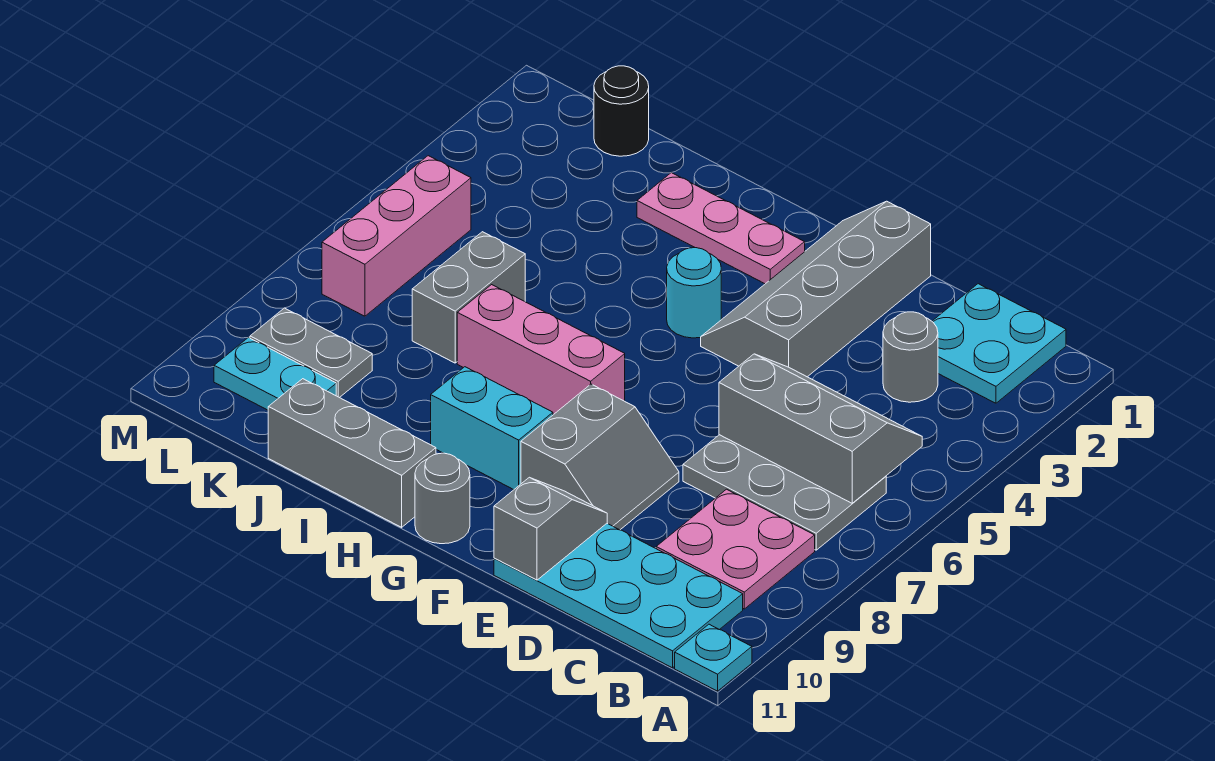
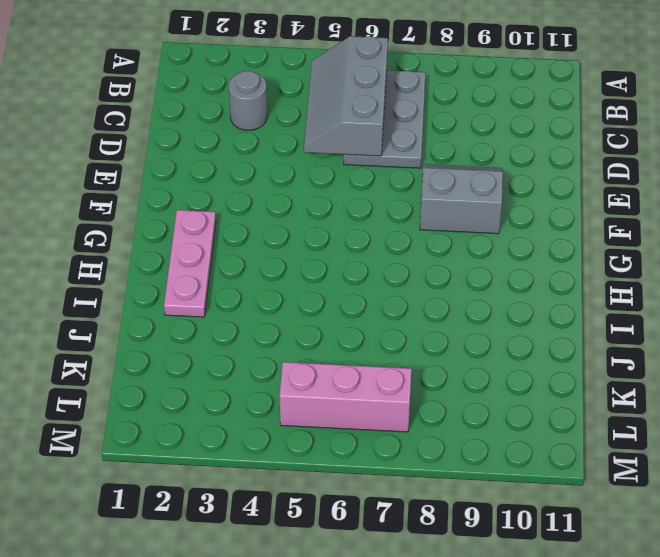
none -> cyan plate A11 level 1
none -> cyan plate B1:C2 level 1
none -> pink plate B8:C9 level 1

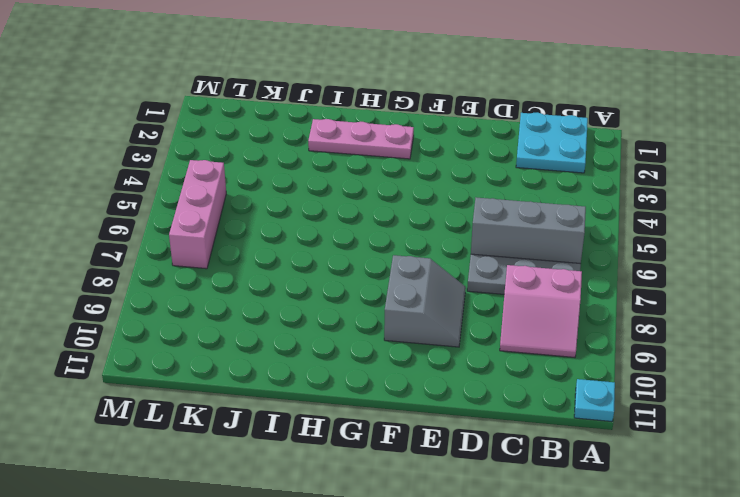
pink slope B8:C9 level 1 top 8 -> pink plate B8:C9 level 1
none -> cyan plate B10:E11 level 1
none -> grey round brick C3 level 1
none -> grey slope E1:F4 level 1 top E

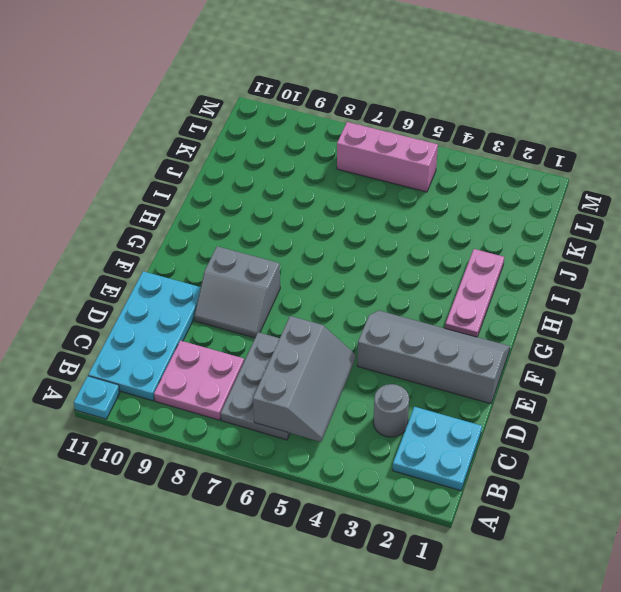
none -> cyan round brick G4 level 1
none -> pink brick G7:I7 level 1
none -> cyan brick G9:H9 level 1

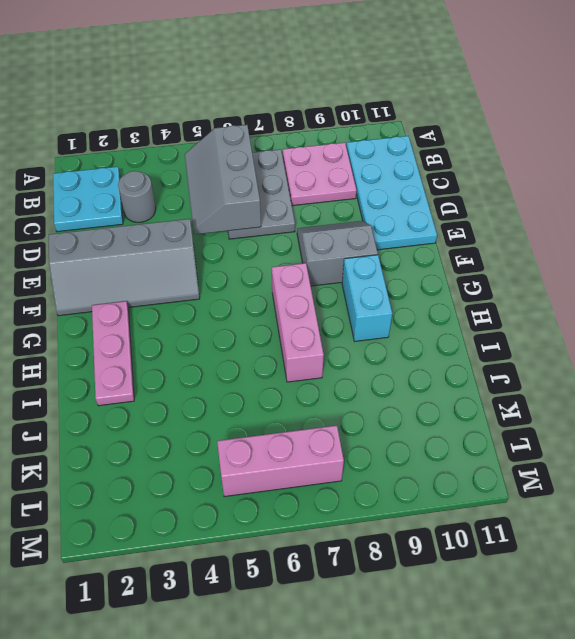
none -> cyan plate A11 level 1
none -> cyan round brick G4 level 1
none -> grey round brick G11 level 1

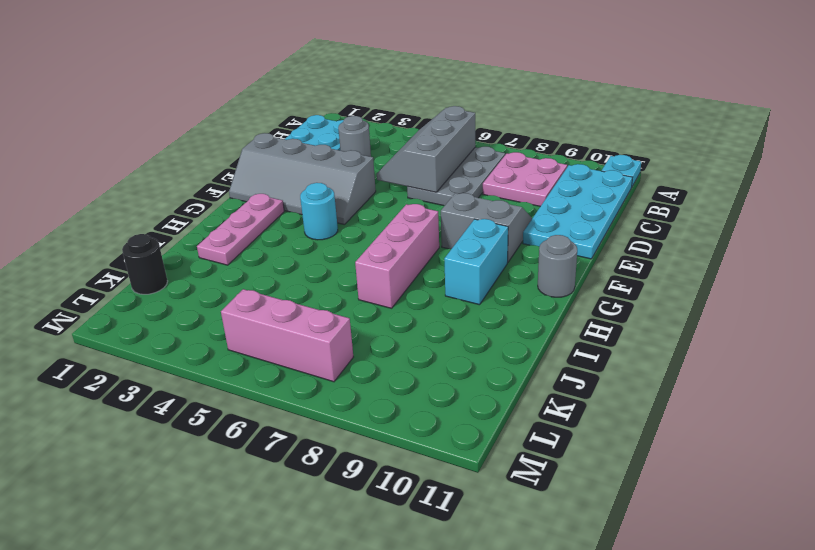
none -> grey brick H11:J11 level 1
none -> grey brick J6:J7 level 1
none -> grey plate K9:L9 level 1

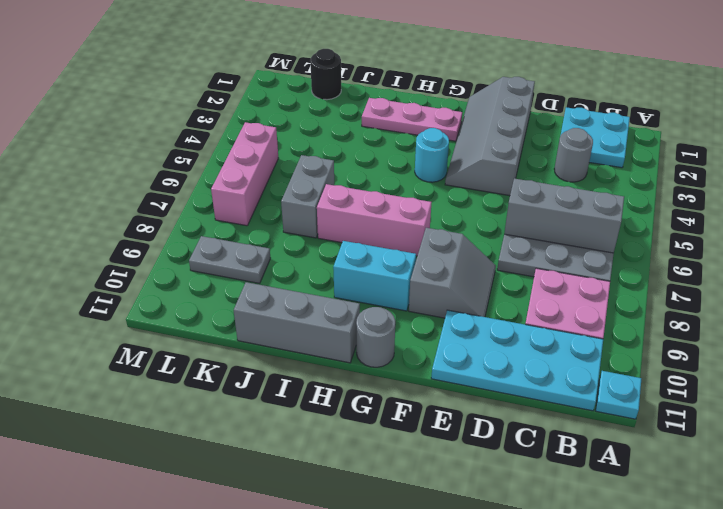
none -> cyan plate K10:L10 level 1
none -> grey slope E10:E11 level 2 top 11

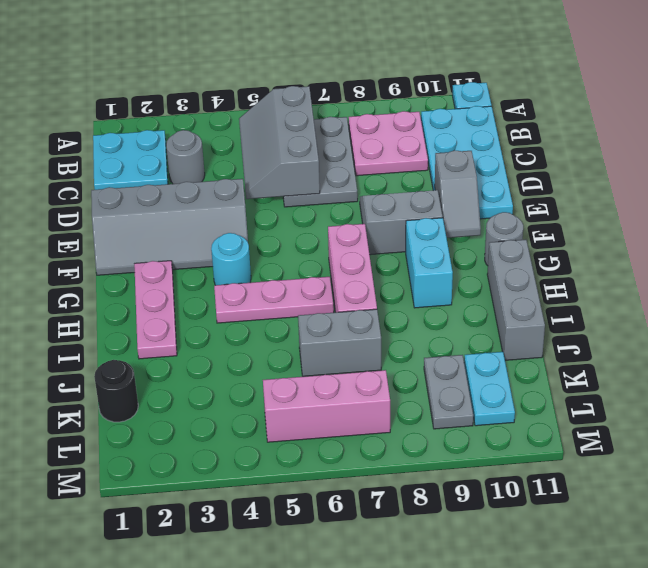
grey slope E10:F10 level 2 top E -> grey slope E10:E11 level 2 top 11
pink plate H4:H6 level 1 -> none

